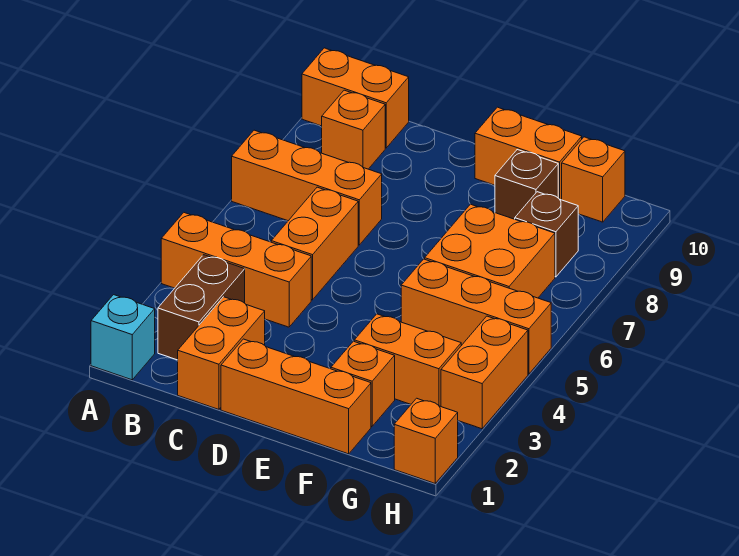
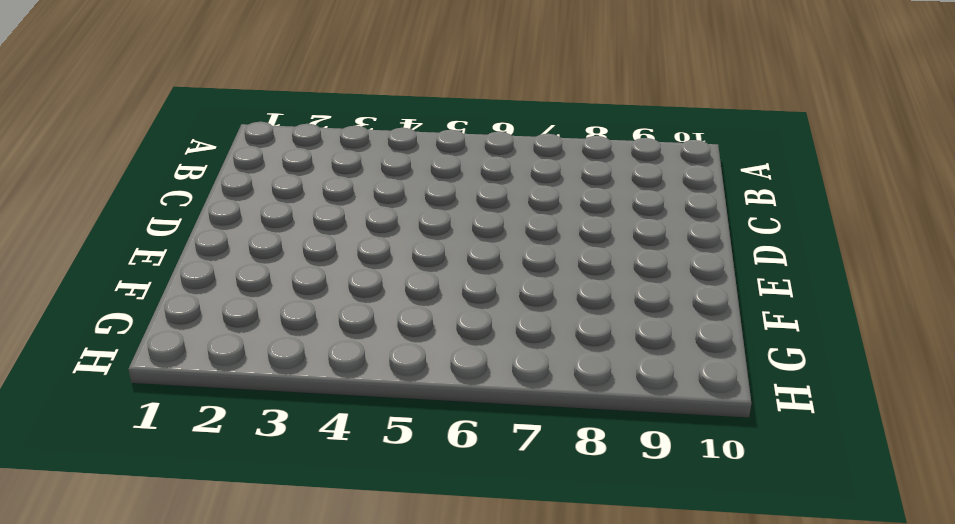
none -> cyan brick A1 level 1
none -> orange brick A4:C4 level 1
none -> orange brick A7:C7 level 1

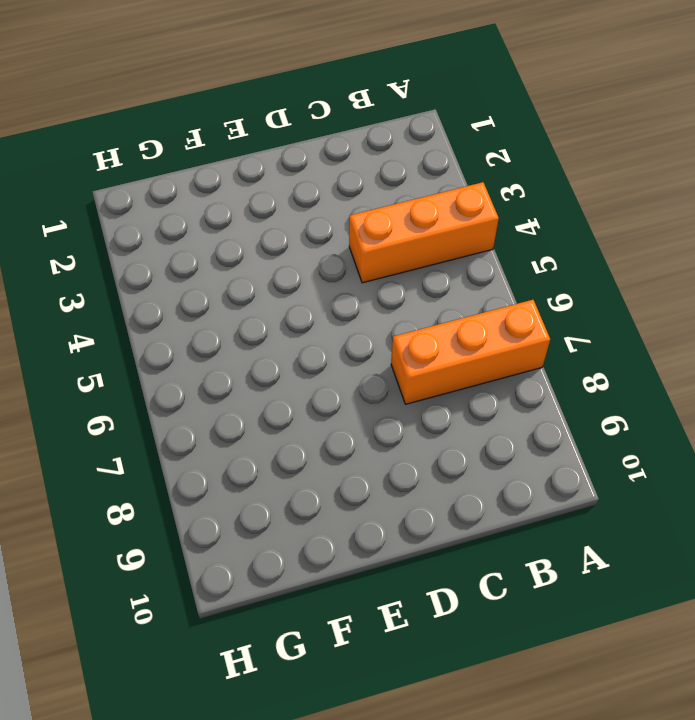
none -> cyan brick A1 level 1
none -> orange brick A10:B10 level 1
none -> brown brick B2:B3 level 1

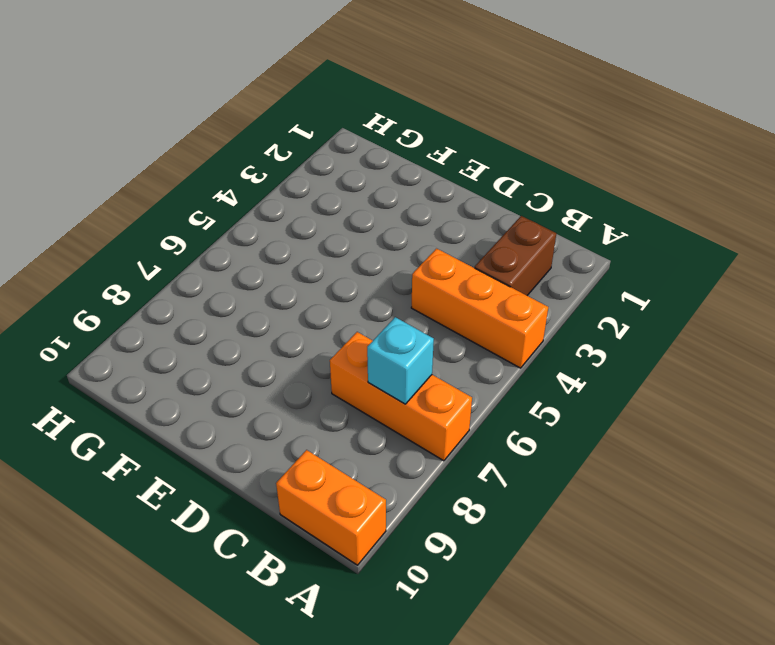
cyan brick B7 level 2 -> cyan brick A1 level 1
none -> orange brick B9 level 1
none -> orange brick C1:C2 level 1
none -> orange brick C5:C6 level 1

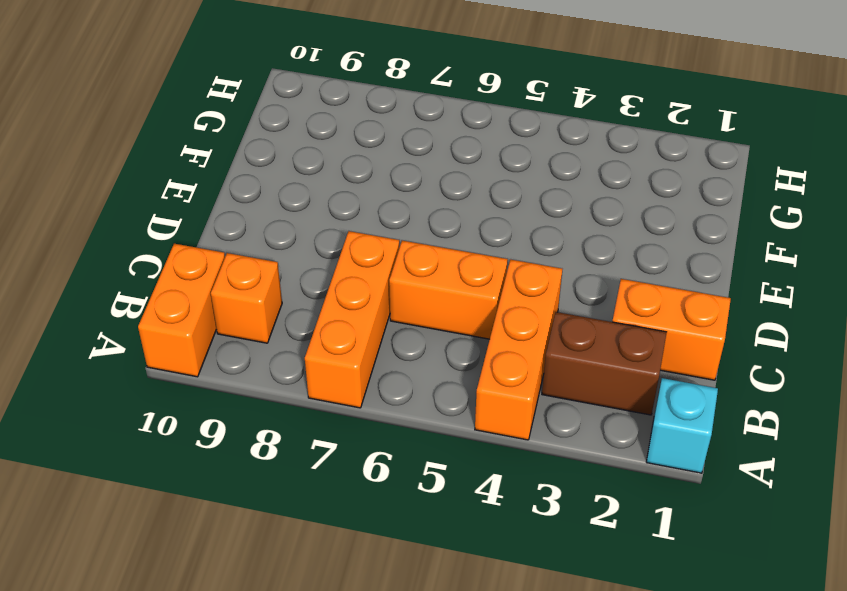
none -> orange brick D1:F1 level 1
none -> orange brick E10:F10 level 1
none -> orange brick F2 level 1

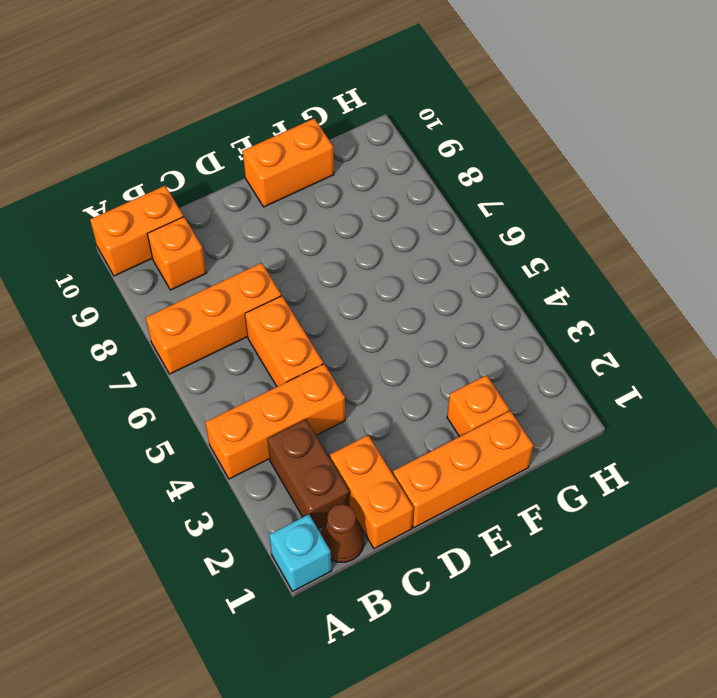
brown cone B1 level 1 -> none
none -> orange brick F3:G3 level 1
none -> orange brick F5:H5 level 1
none -> orange brick F6:G7 level 1

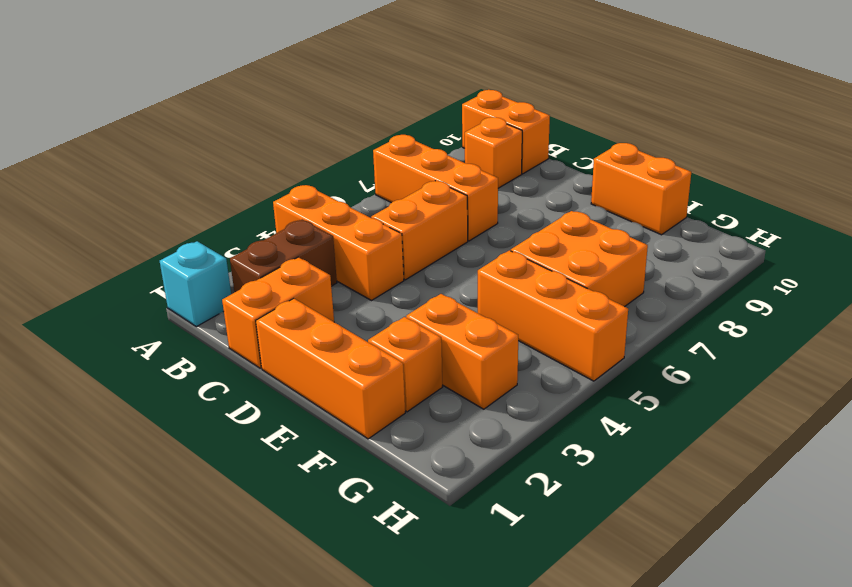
none -> brown brick F9 level 1
none -> brown brick G8 level 1
none -> orange brick G10 level 1

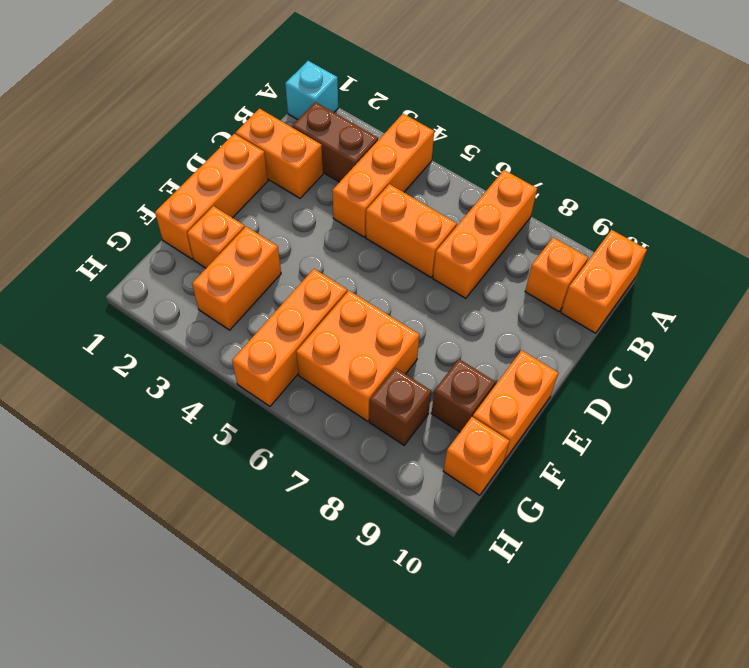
none -> orange brick H1 level 1
none -> orange brick H3:H4 level 1

